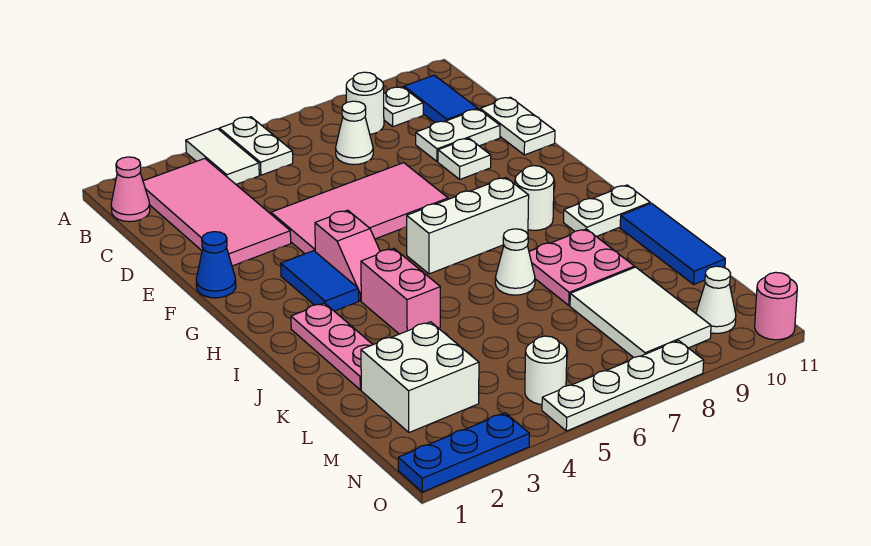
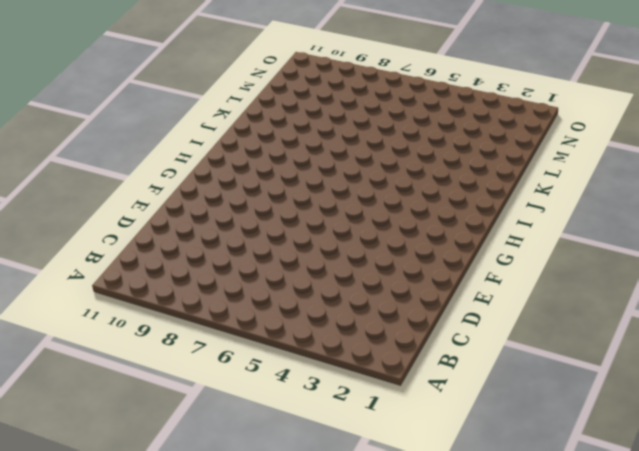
none -> white tile A4:B4 level 1
none -> white plate A5:B5 level 1
none -> pink cone B1 level 1
none -> pink tile B2:E3 level 1

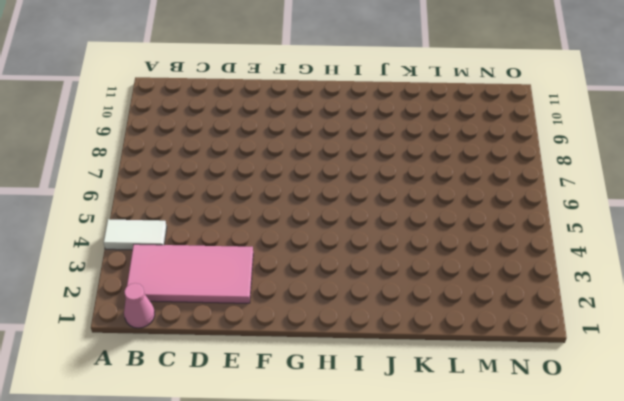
none -> white plate A5:B5 level 1
none -> white round brick B8 level 1
none -> white plate B9 level 1
none -> blue tile B10:C10 level 1

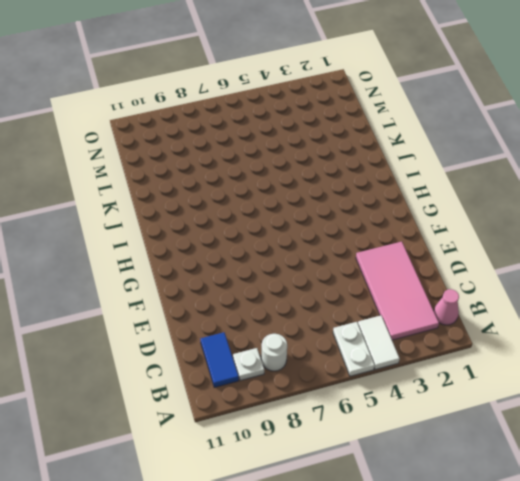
none -> white cone C7 level 1
none -> white plate D9:D10 level 1
none -> white plate D11:E11 level 1
none -> pink tile E4:F7 level 1

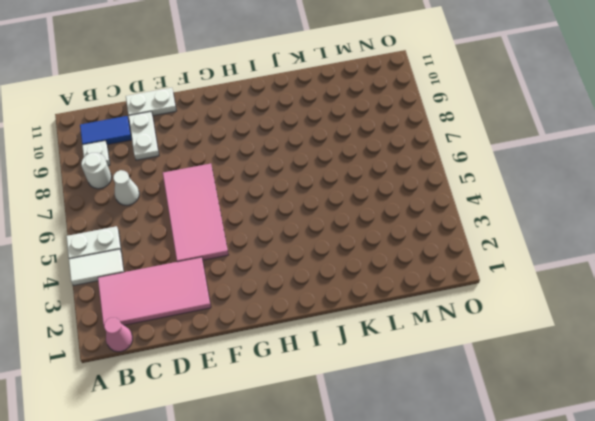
none -> white plate E9 level 1
none -> blue cone F1 level 1
none -> blue tile G3:H3 level 1
none -> pink slope G4:H4 level 1 top G

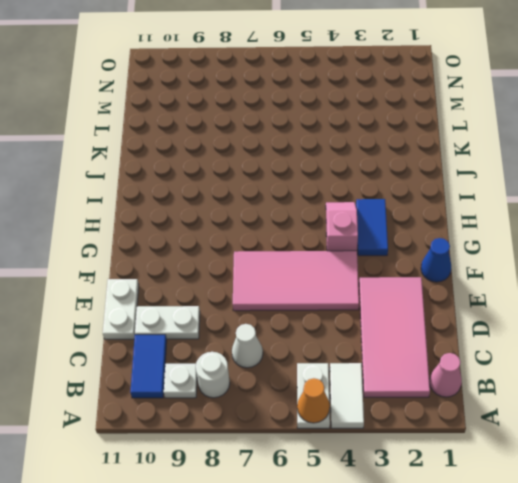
orange cone A5 level 2 -> none
none -> white plate E9 level 1
none -> white brick H6:H8 level 1
none -> white round brick H9 level 1
none -> pink plate I2:K2 level 1

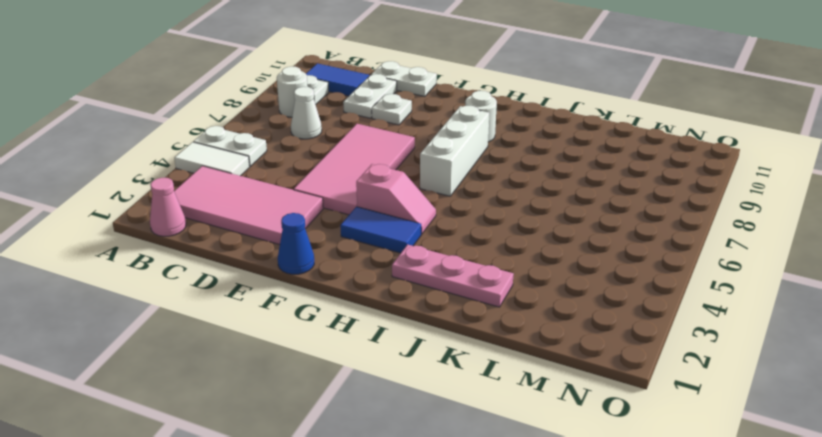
none -> pink brick I4:J4 level 1
none -> white plate I10:I11 level 1
none -> white cone J7 level 1
none -> pink plate J8:K9 level 1

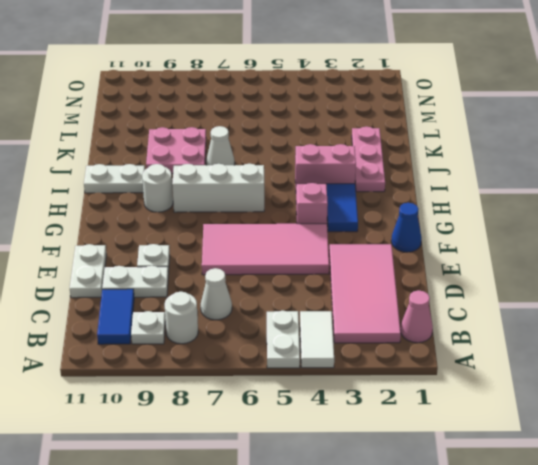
pink brick I3:I4 level 1 -> pink brick I4:J4 level 1
none -> blue tile J11:L11 level 1
none -> white brick L2:M3 level 1
none -> white tile L8:N9 level 1
none -> white round brick N5 level 1

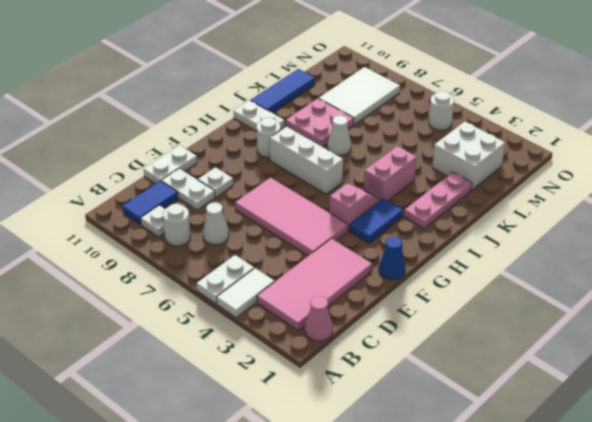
none -> white cone N10 level 1
none -> blue plate O1:O3 level 1
none -> white plate O5:O8 level 1
none -> pink round brick O11 level 1

